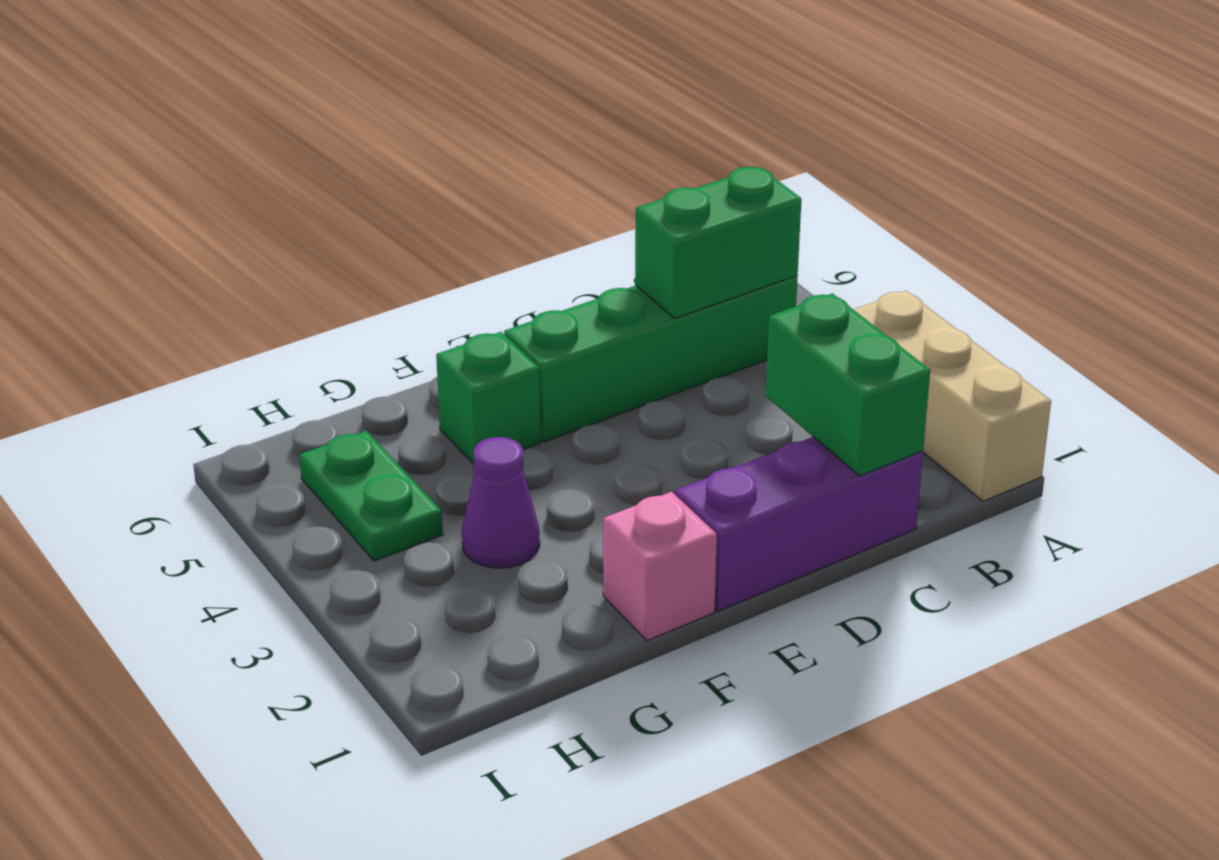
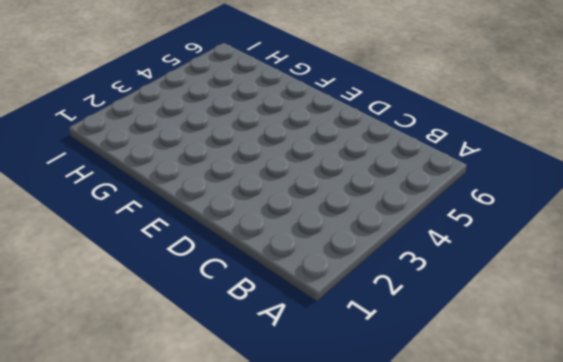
none -> tan brick A1:A3 level 1
none -> green brick B5:E5 level 1

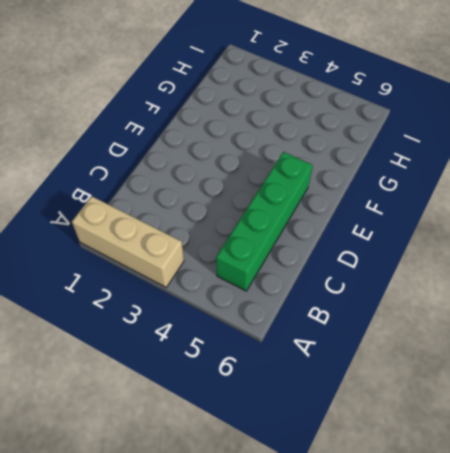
none -> purple brick C1:E1 level 1
none -> pink brick F1 level 1

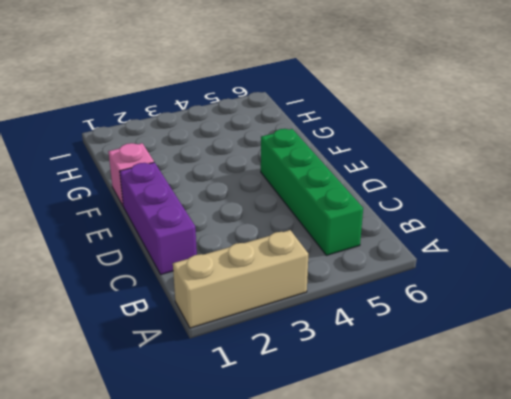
none -> green brick F5 level 1
none -> purple cone G3 level 1

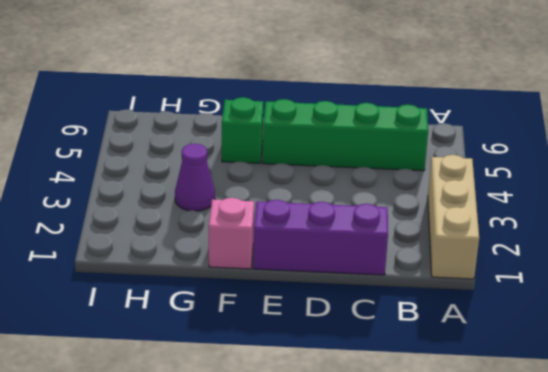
none -> green plate H4:H5 level 1
none -> green brick B5:C5 level 2

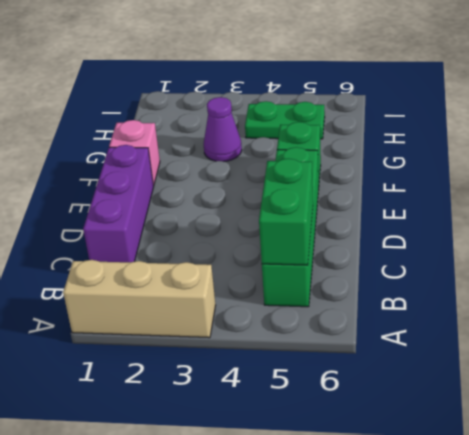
none -> green brick C1:C2 level 2

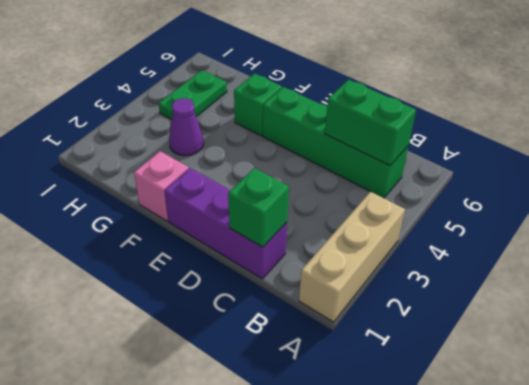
green brick C1 level 2 -> green brick C1:C2 level 2

